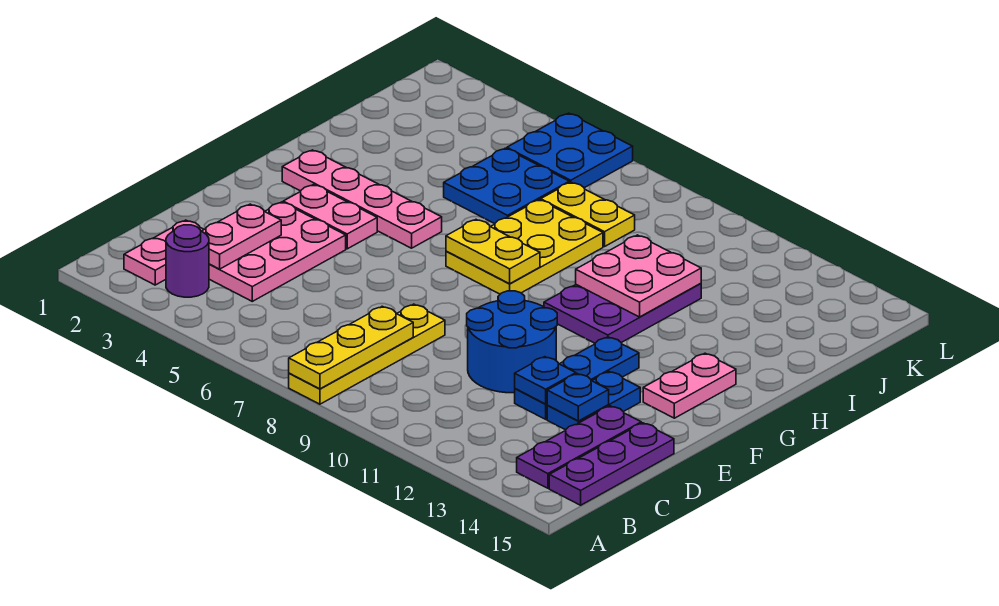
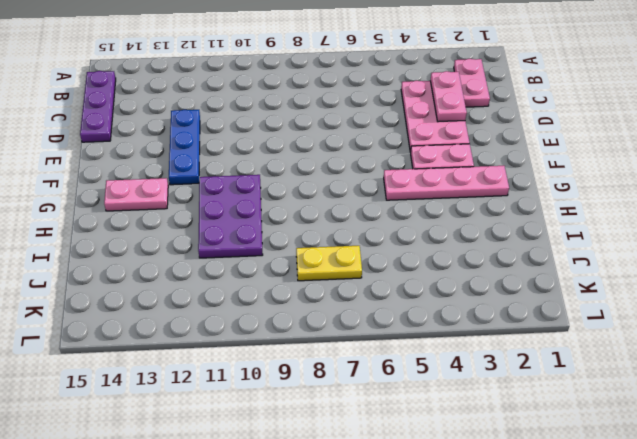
pink plate G13:G14 level 1 -> pink plate F14:G14 level 1
none -> yellow plate A8:D8 level 1
none -> purple round brick B3 level 1
none -> purple plate B14:D14 level 1

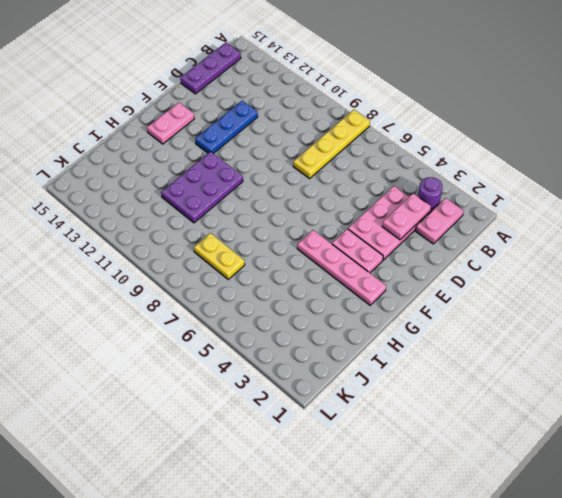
none -> purple plate B14:D14 level 1
none -> blue round brick D10:E11 level 1
none -> blue plate D13:E13 level 1

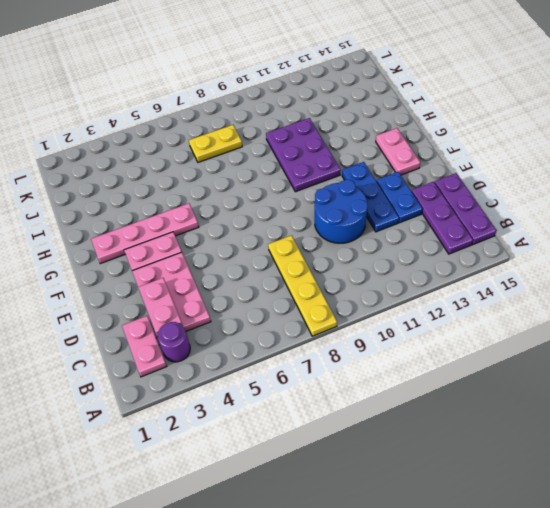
none -> yellow plate G7:I8 level 1
none -> blue plate I5:J6 level 1
none -> blue plate K5:L6 level 1

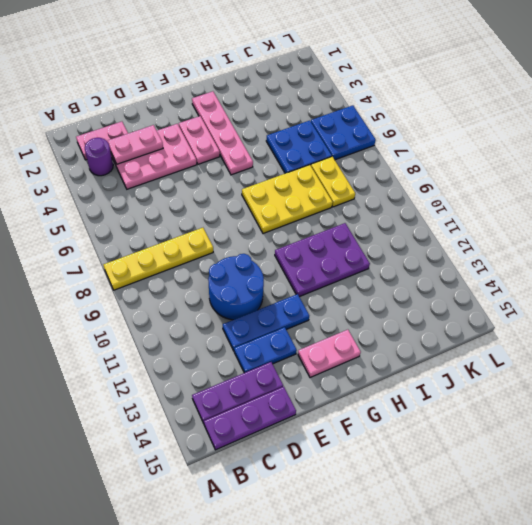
none -> yellow plate A8:C8 level 2
none -> blue plate D12 level 2
none -> blue plate D13 level 2

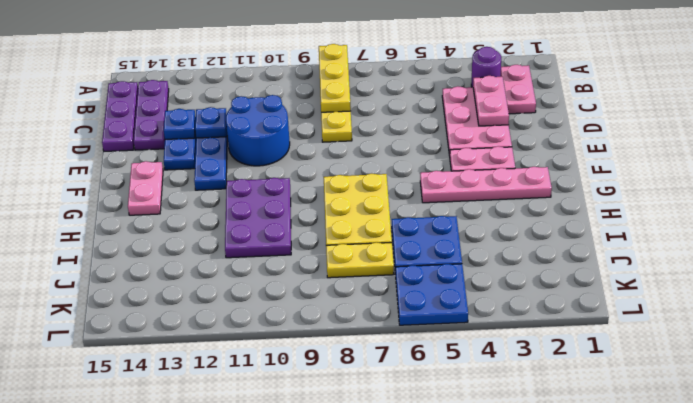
none -> yellow plate G7:G8 level 2
none -> pink plate H10:I11 level 2

